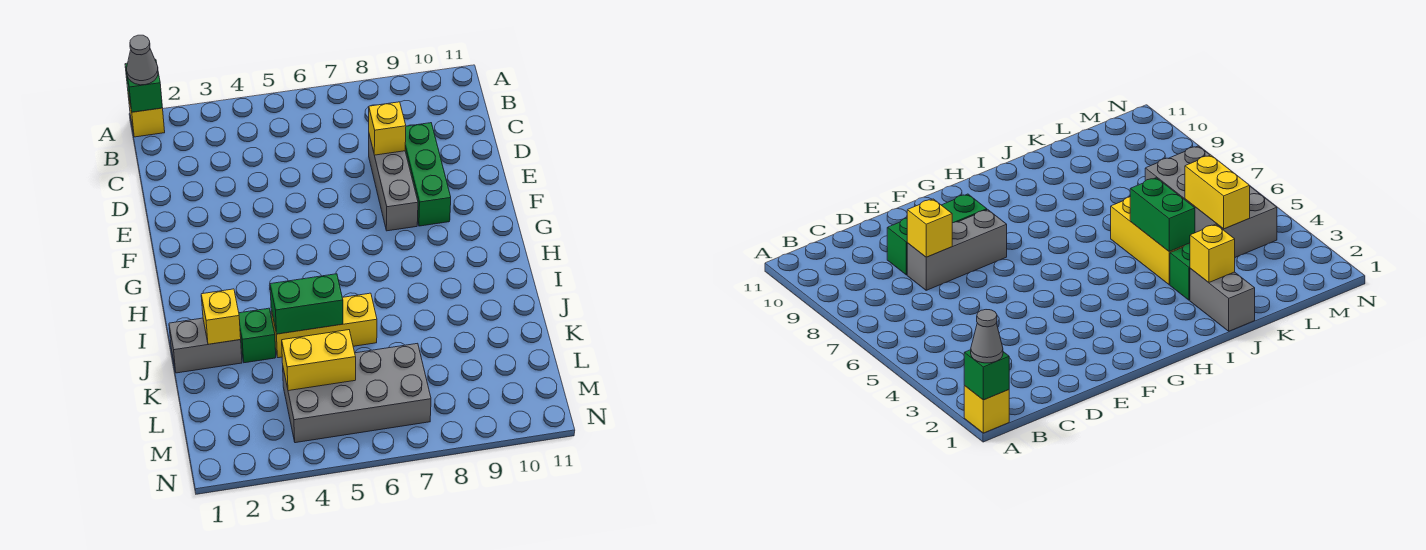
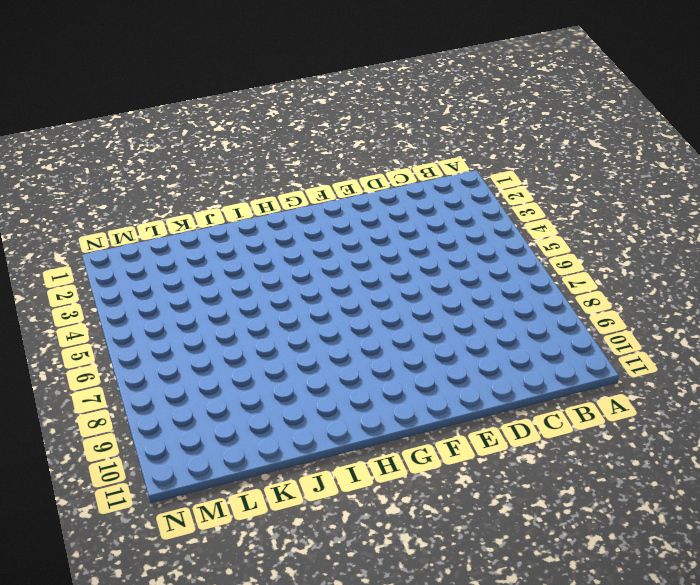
none -> yellow brick A1 level 1
none -> grey brick D8:F8 level 1
none -> green brick D9:F9 level 1

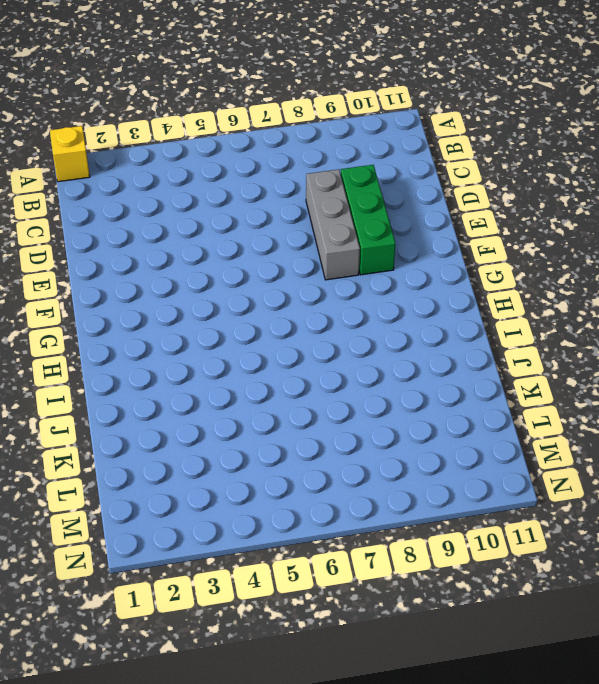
none -> grey brick J1:J2 level 1
none -> green brick J3 level 1
none -> yellow brick J4:J6 level 1

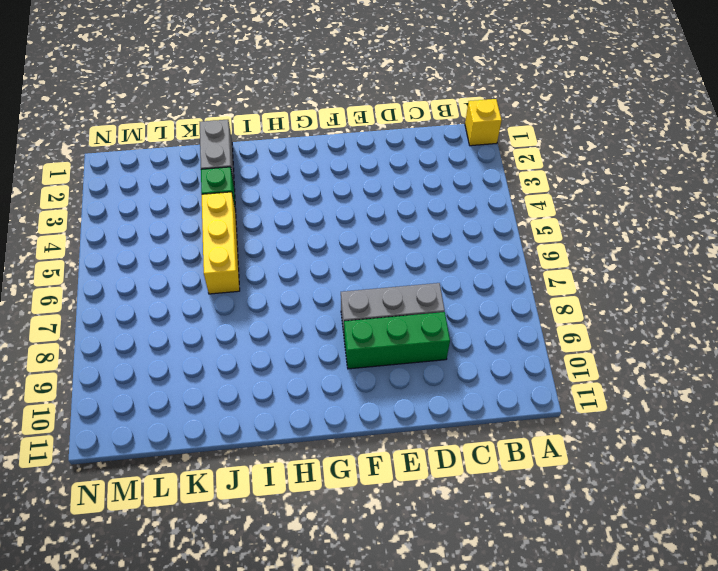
none -> grey brick L4:M7 level 1
none -> green brick A1 level 2
none -> yellow brick D8 level 2

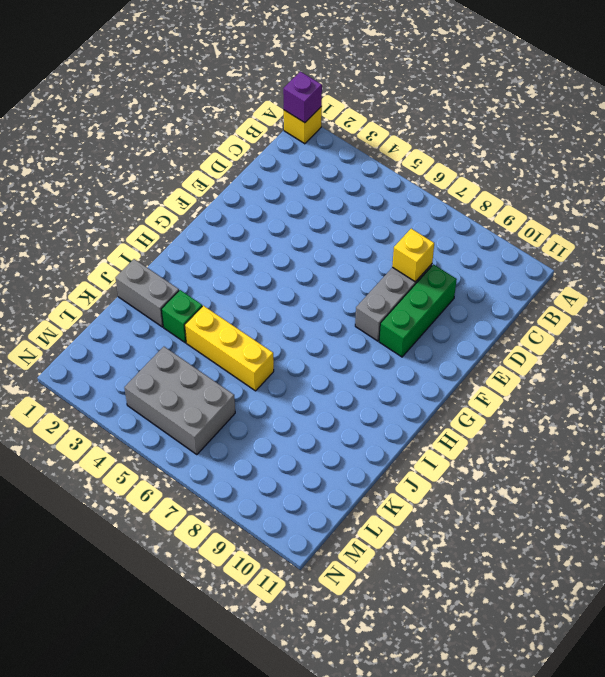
purple brick A1 level 2 -> green brick A1 level 2
grey brick L4:M6 level 1 -> grey brick L4:M7 level 1
none -> yellow brick J2 level 2
none -> green brick J4:J5 level 2
none -> yellow brick L4:L5 level 2

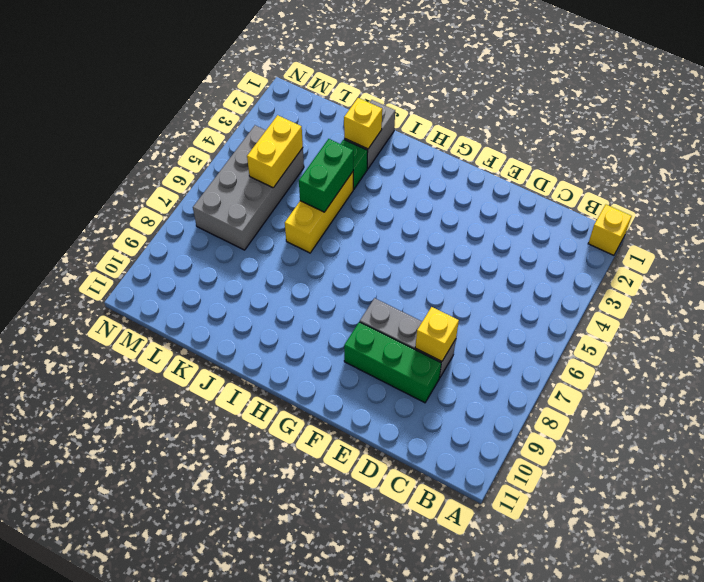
none -> green brick A1 level 2
none -> grey cone A1 level 3

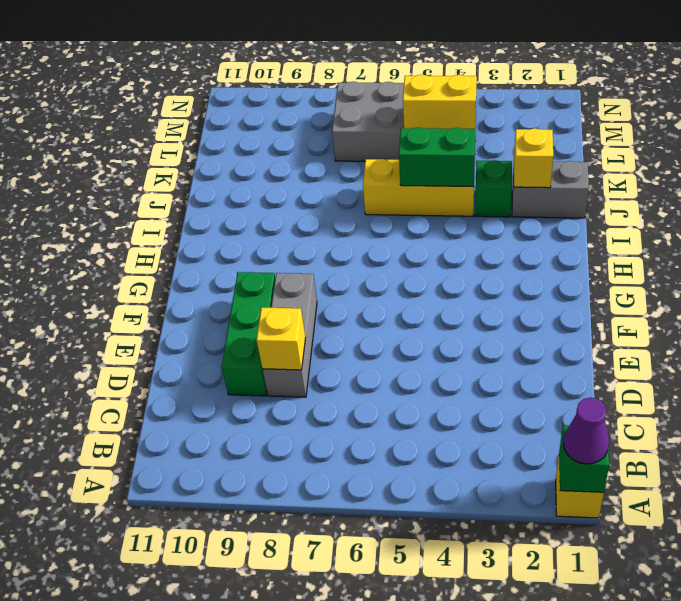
purple cone A1 level 3 -> grey cone A1 level 3

